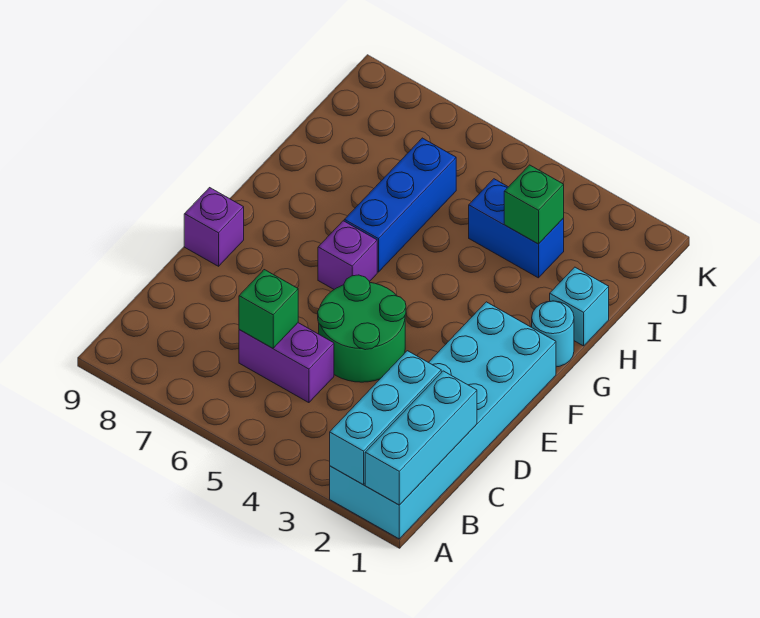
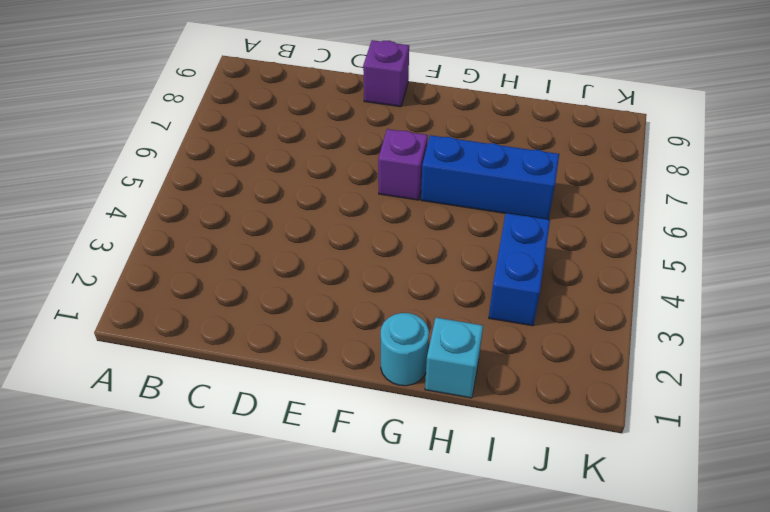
none -> cyan brick A1:F2 level 1
none -> purple brick C5:C6 level 1
none -> green round brick D4:E5 level 1

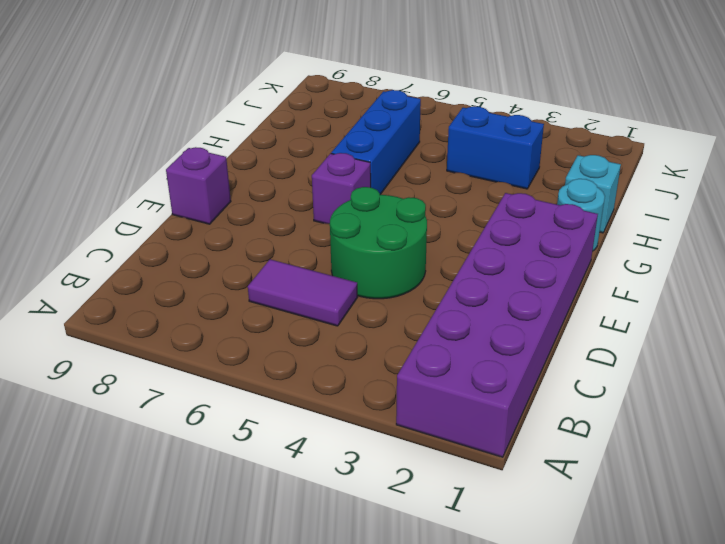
purple brick A1:F2 level 1 -> cyan brick A1:F2 level 1
purple tile C5:C6 level 1 -> purple brick C5:C6 level 1
none -> cyan brick A1:C1 level 2
none -> cyan brick A2:C2 level 2
none -> green brick C6 level 2

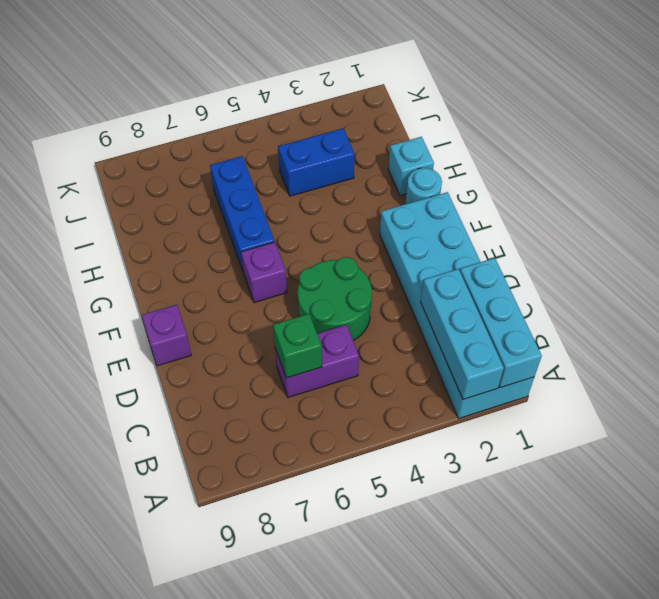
none -> green brick I3 level 2

